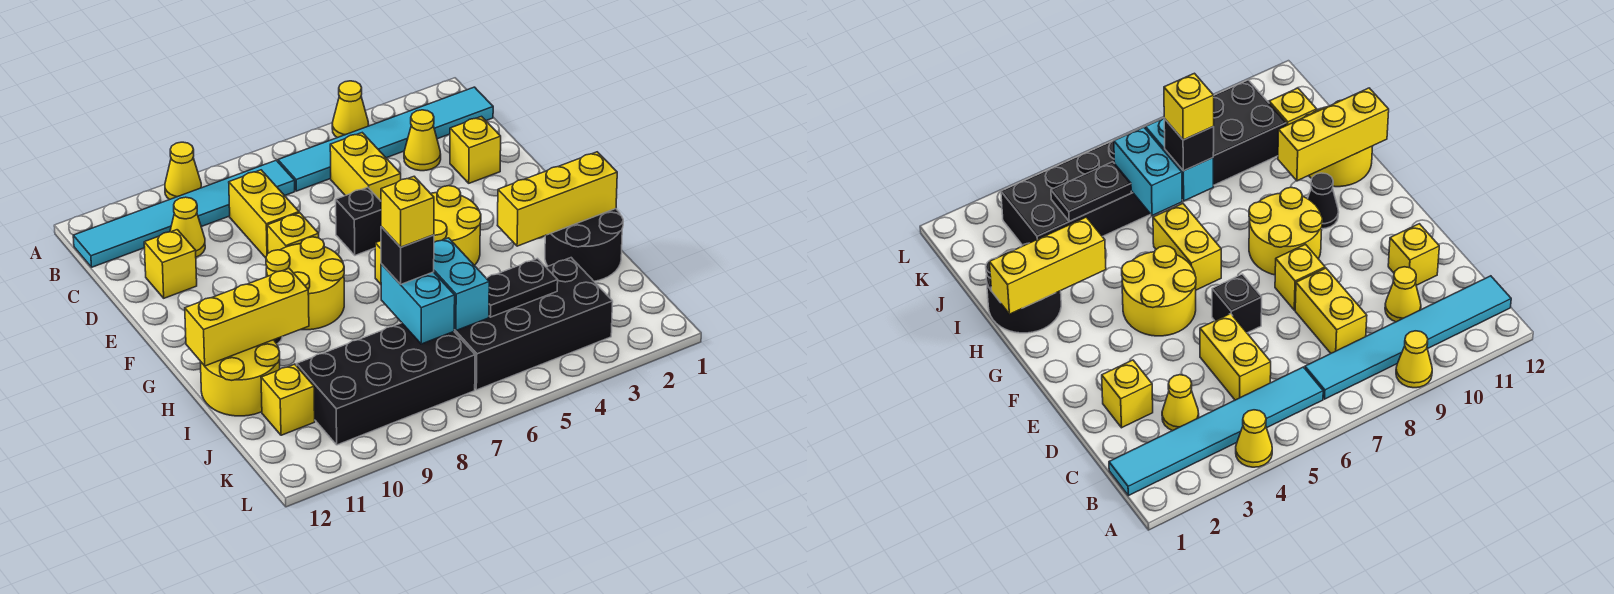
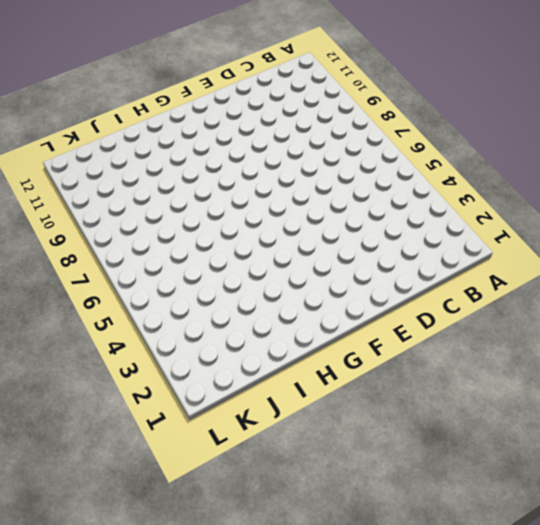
none -> yellow cone A4 level 1
none -> yellow cone A9 level 1
none -> cyan tile B1:B6 level 1

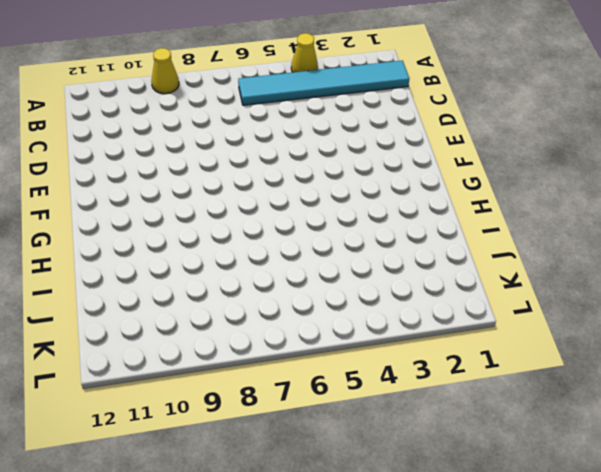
none -> cyan tile B7:B12 level 1
none -> yellow cone C3 level 1
none -> yellow brick C5:D5 level 1

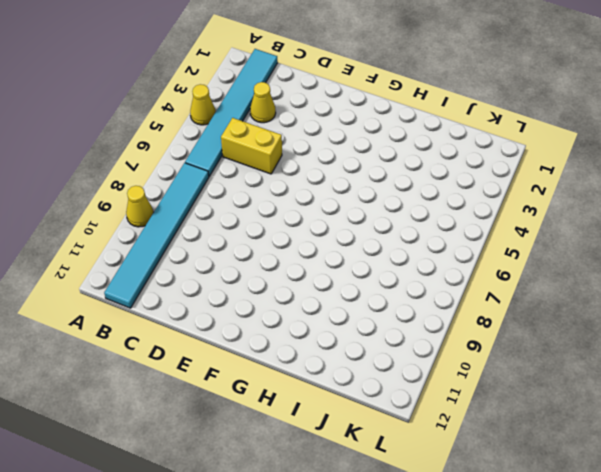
none -> yellow brick C8:D8 level 1
none -> yellow cone C10 level 1
none -> yellow brick D2 level 1

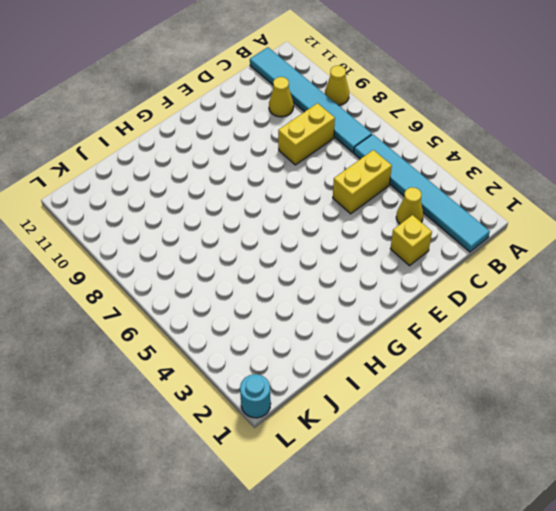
cyan round brick L1 level 1 -> none
none -> yellow cone A4 level 1
none -> yellow brick D11 level 1
none -> black brick E6 level 1

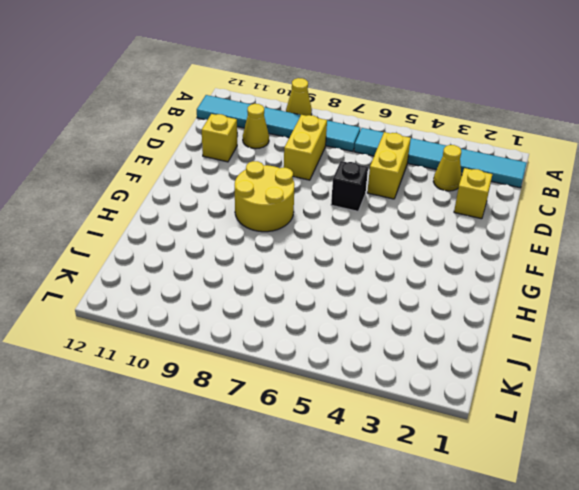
none -> yellow cone A4 level 1
none -> yellow brick E8 level 1
none -> yellow round brick F4:G5 level 1

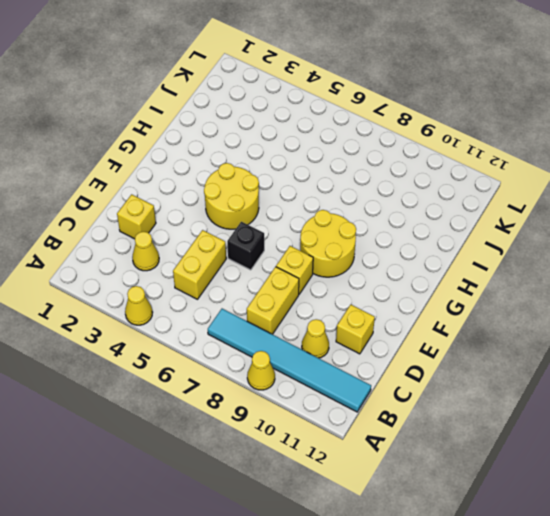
none -> cyan tile B1:B6 level 1
none -> yellow brick G6:H6 level 1
none -> black cone G10 level 1

